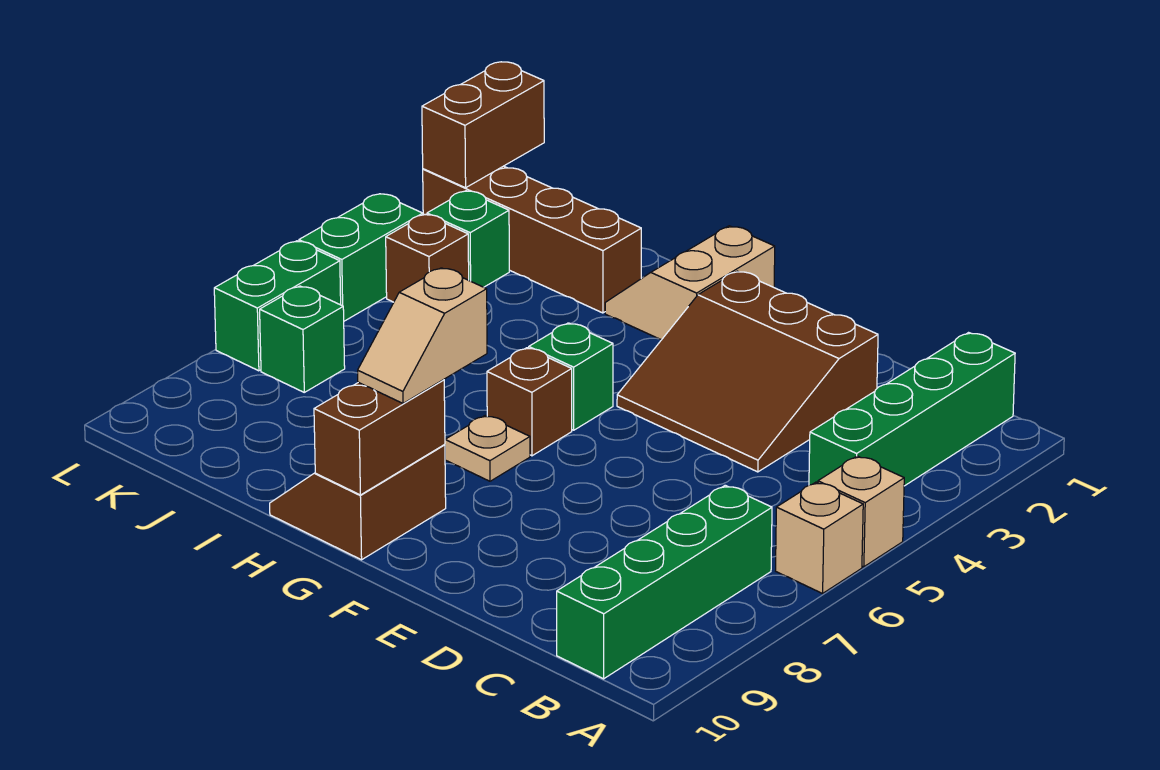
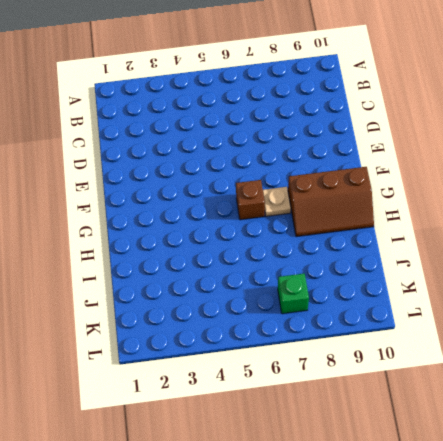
brown slope G8:H10 level 1 top G -> brown slope G9:H10 level 1 top G
none -> tan brick A5 level 1
none -> tan brick A6 level 1
none -> green brick B1:B4 level 1

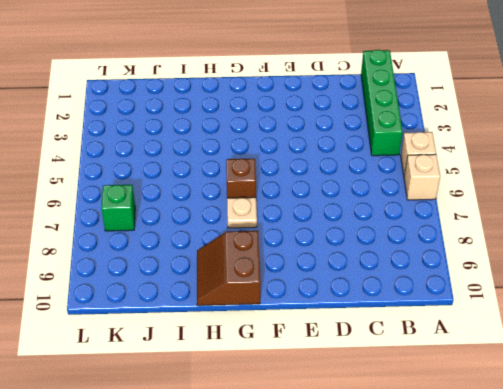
none -> green brick B7:B10 level 1
none -> brown slope D2:F4 level 1 top 2
none -> tan slope G1:H2 level 1 top G

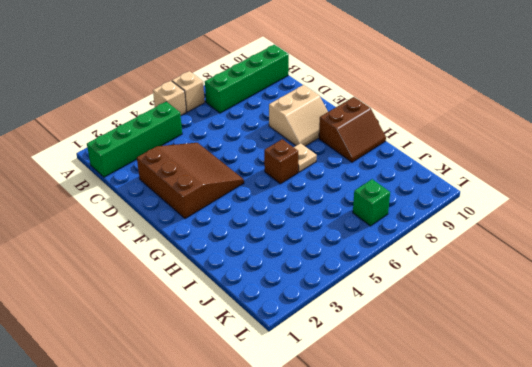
tan slope E8:F9 level 1 top E -> tan slope G1:H2 level 1 top G
none -> green brick G5 level 1
none -> brown brick I2:L2 level 1
none -> green brick K3 level 1

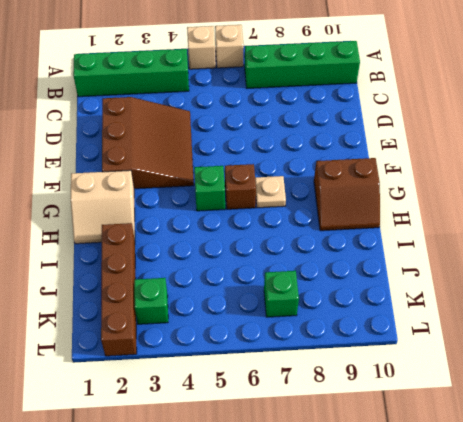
none -> brown brick K4 level 1
none -> green brick L4:L5 level 1
none -> green brick L6:L7 level 1

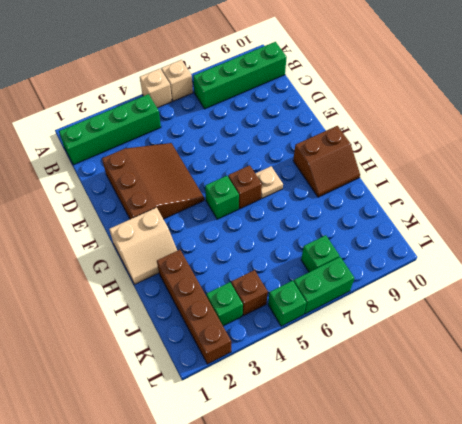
green brick L5 level 1 -> green brick L4:L5 level 1
none -> brown brick G9:G10 level 2
none -> brown brick L1:L2 level 2
none -> tan slope G8:G9 level 3 top 8

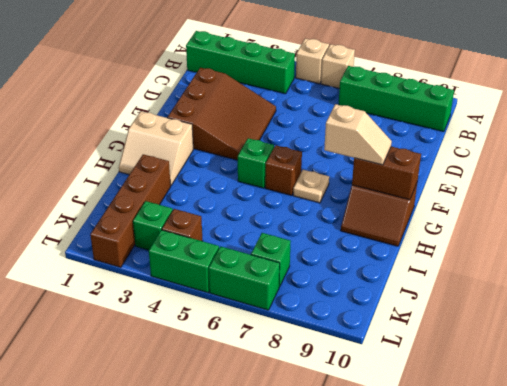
none -> brown brick L1:L2 level 2

